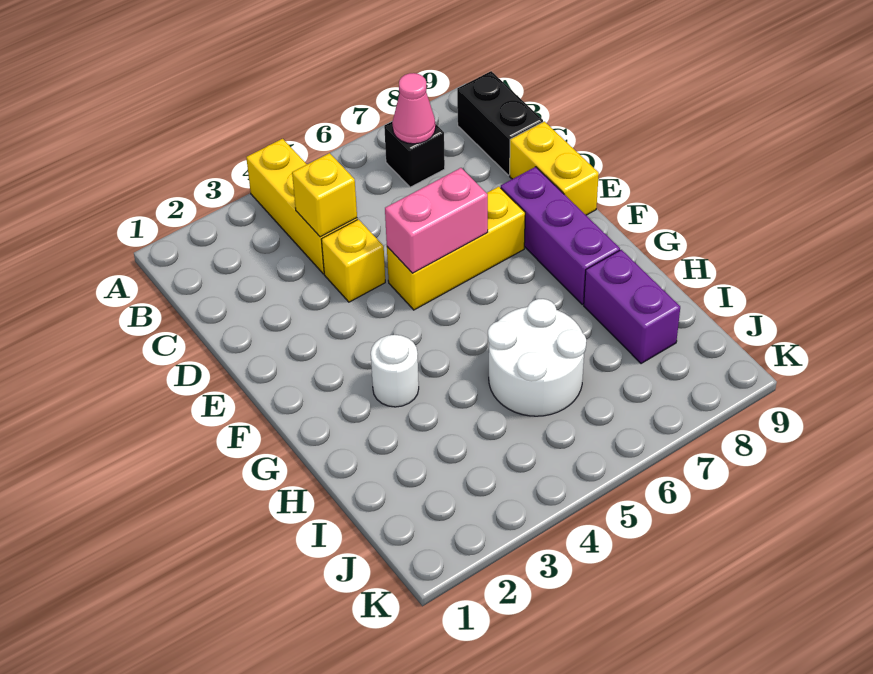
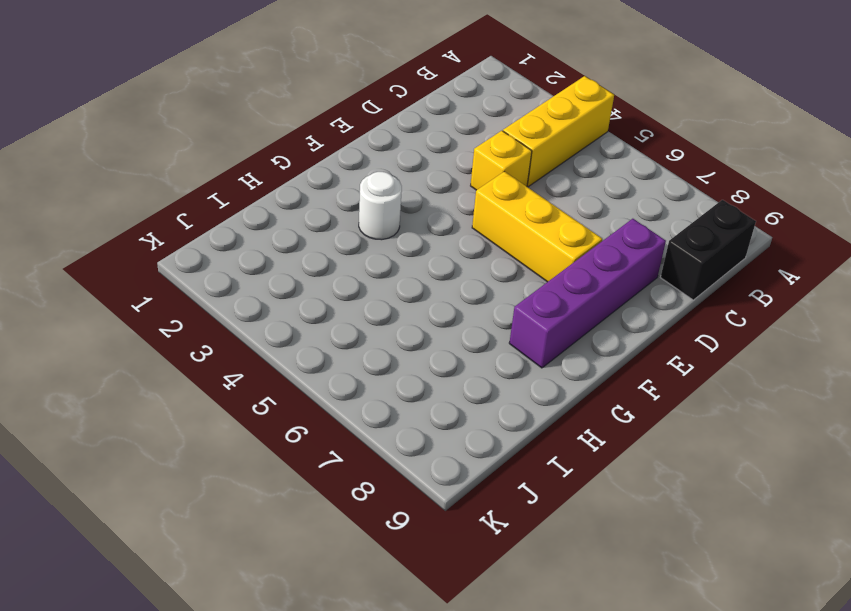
purple brick D8:G8 level 1 -> purple brick E8:G8 level 1
none -> black brick B7 level 1
none -> yellow brick D9:E9 level 1
none -> white round brick H5:I6 level 1

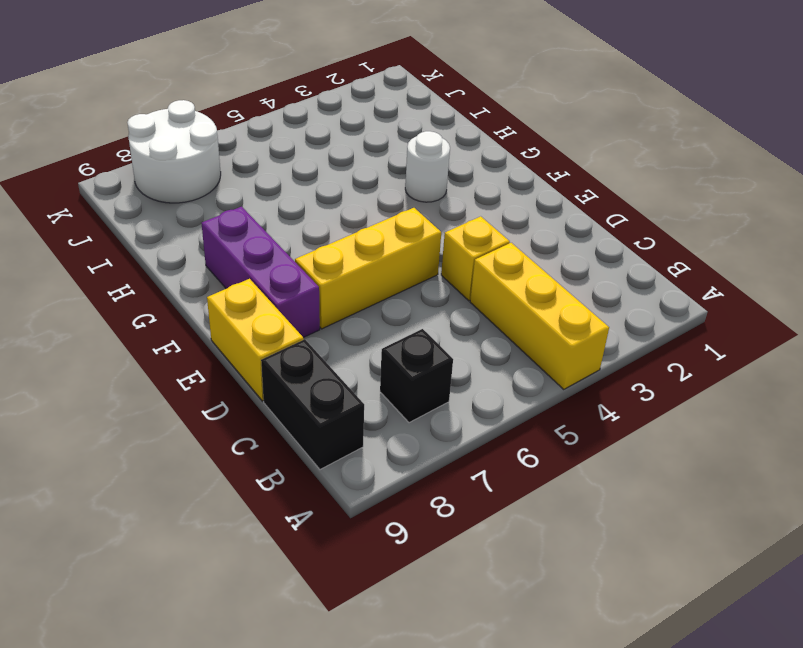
white round brick J7:K8 level 1 -> white round brick H5:I6 level 1
none -> purple brick H8:I8 level 1
none -> pink cone B7 level 2
none -> yellow brick C4 level 2

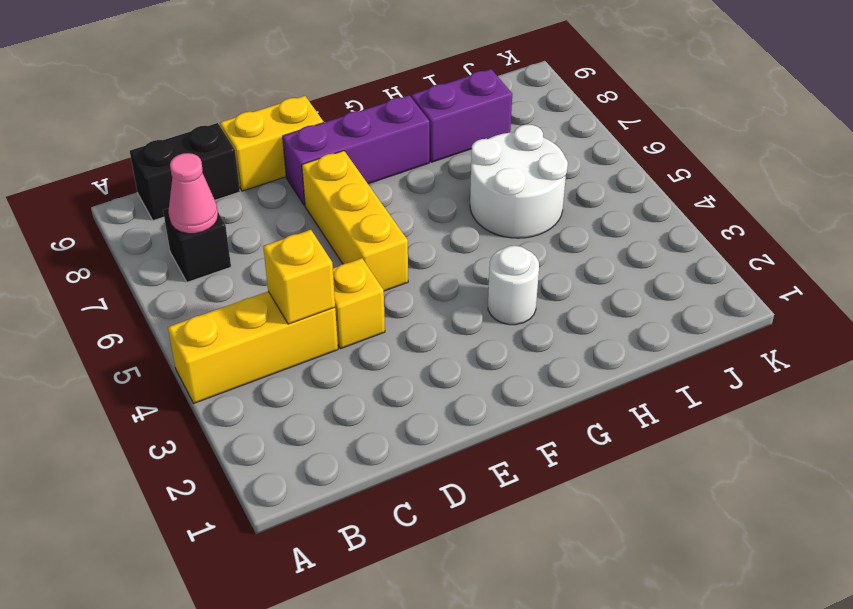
none -> pink brick E5:E6 level 2

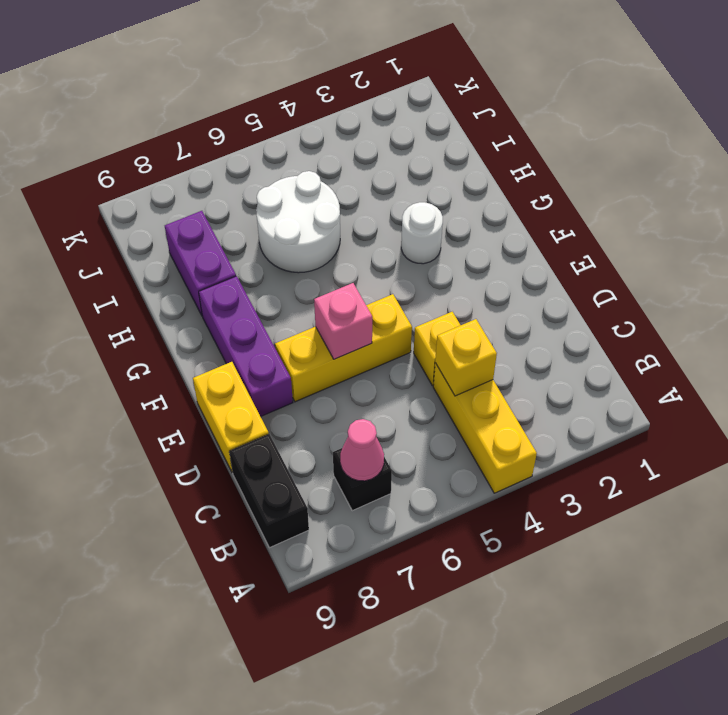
pink brick E6 level 2 -> pink brick E5:E6 level 2

